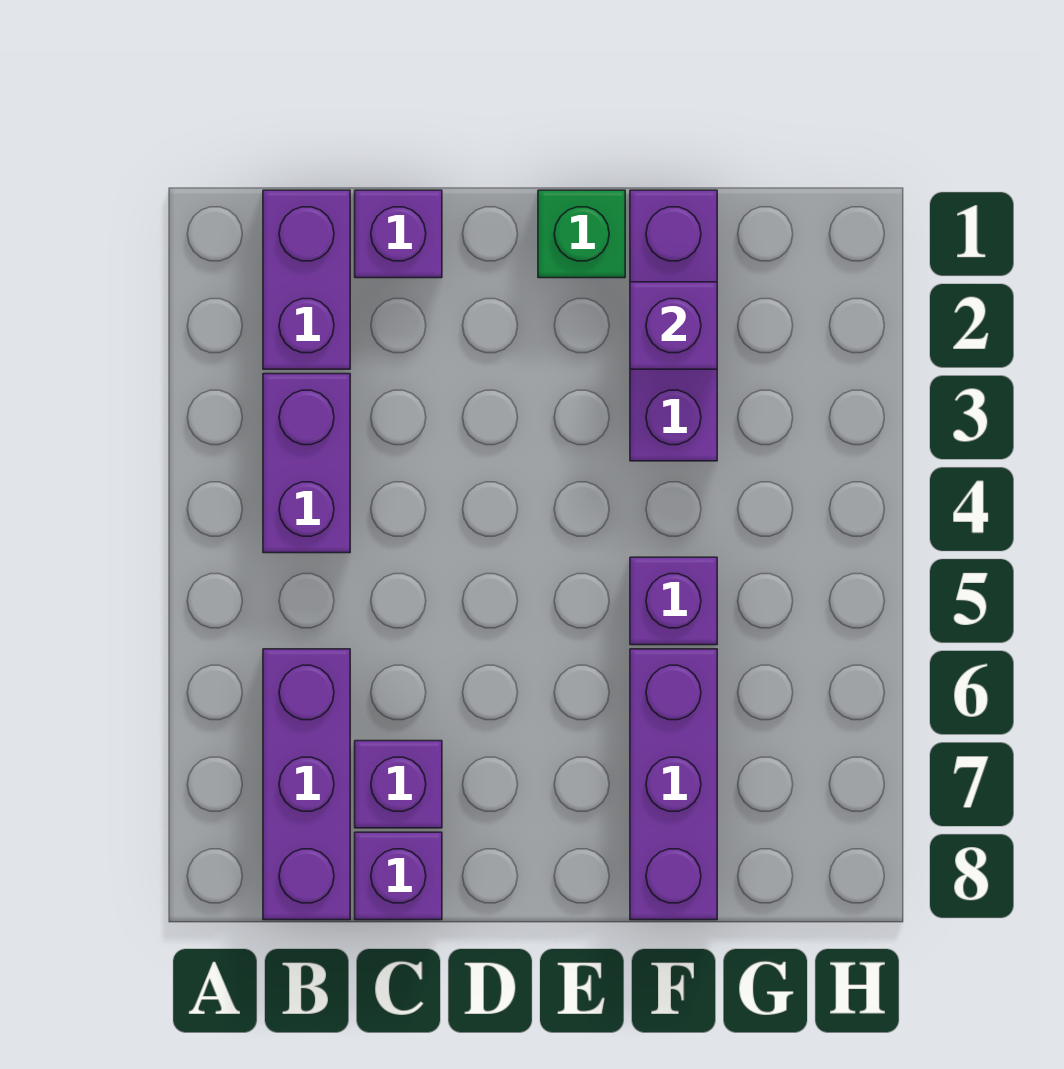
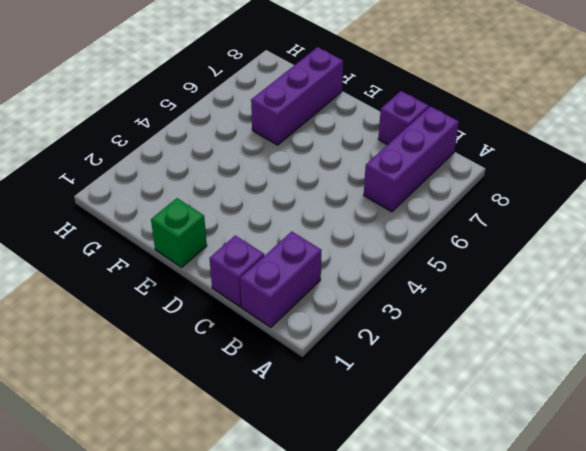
none -> purple brick B3:B4 level 1
none -> purple brick C7 level 1

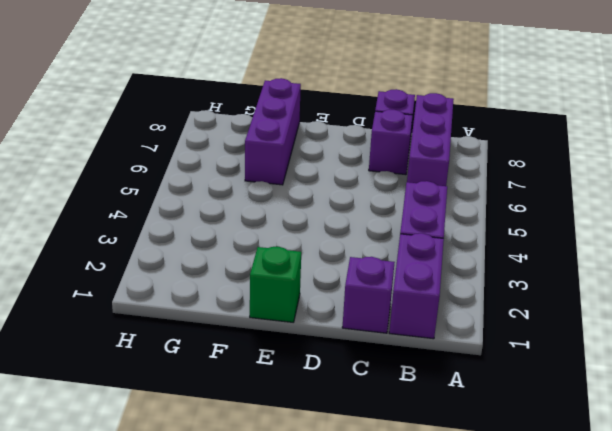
none -> purple brick F1:F3 level 1
none -> purple brick F5 level 1

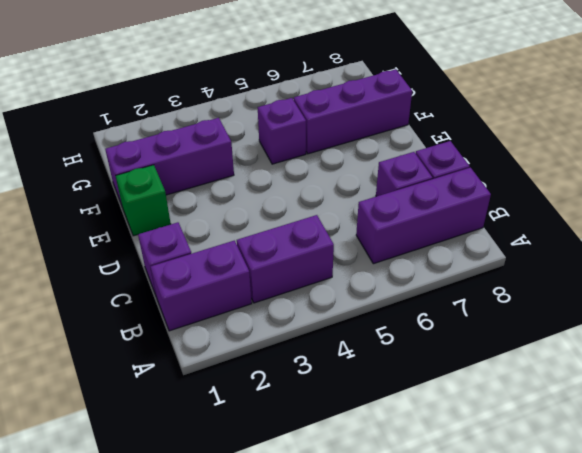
none -> purple brick F2 level 2

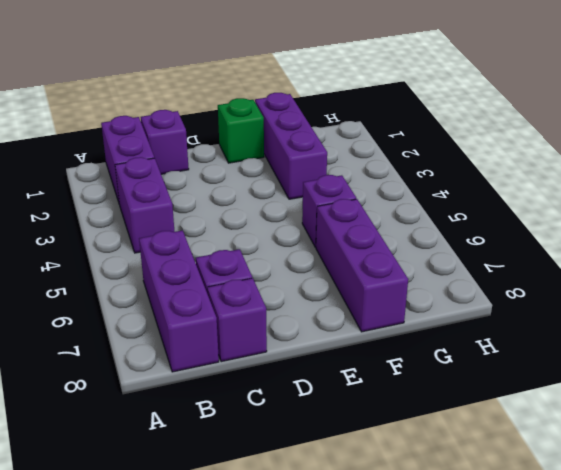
none -> purple brick F2 level 2

